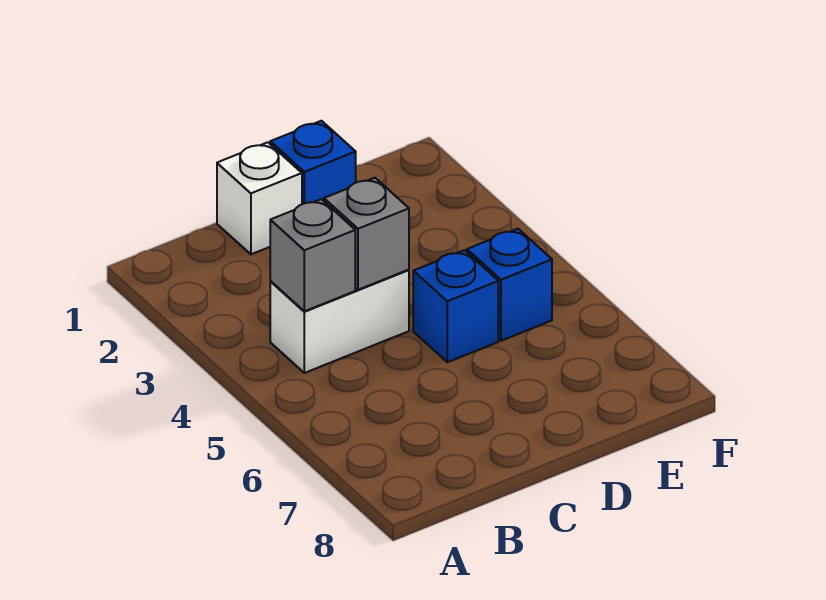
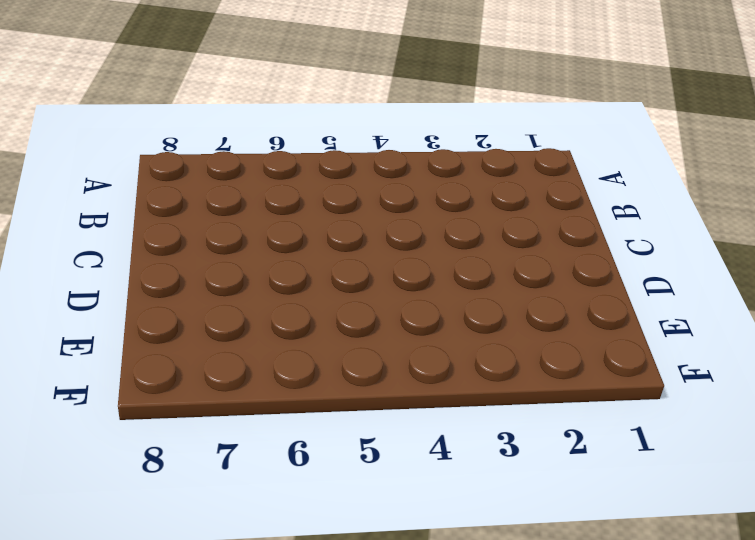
none -> white brick B4:C4 level 1
none -> white brick C1 level 1

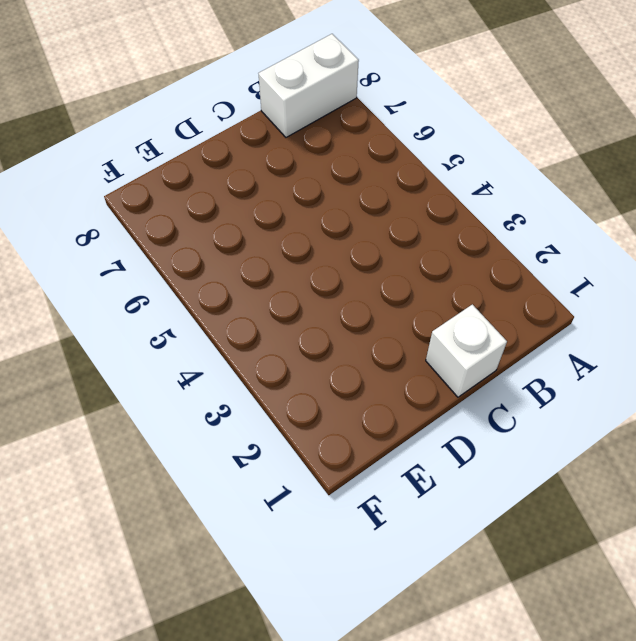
white brick A8:B8 level 1 -> white brick B4:C4 level 1
none -> blue brick D1 level 1
none -> blue brick D5 level 1

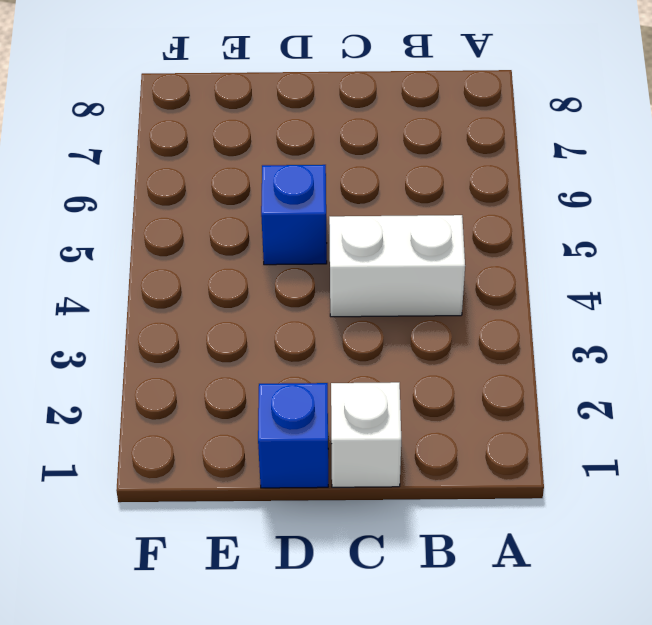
none -> blue brick E5 level 1
none -> grey brick B4 level 2

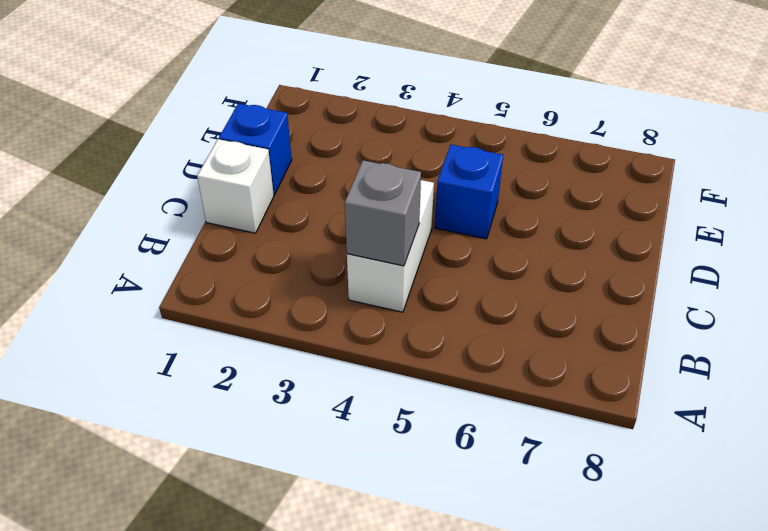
none -> blue brick E5 level 1
none -> grey brick C4 level 2

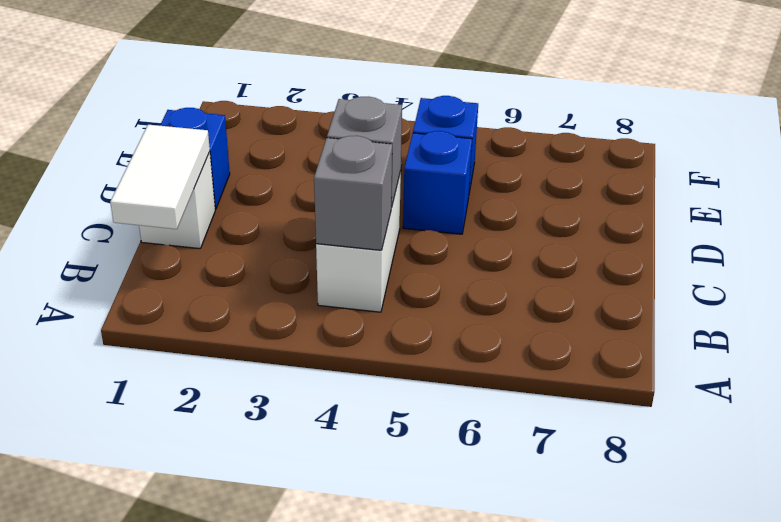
white tile B1:C1 level 2 -> none

